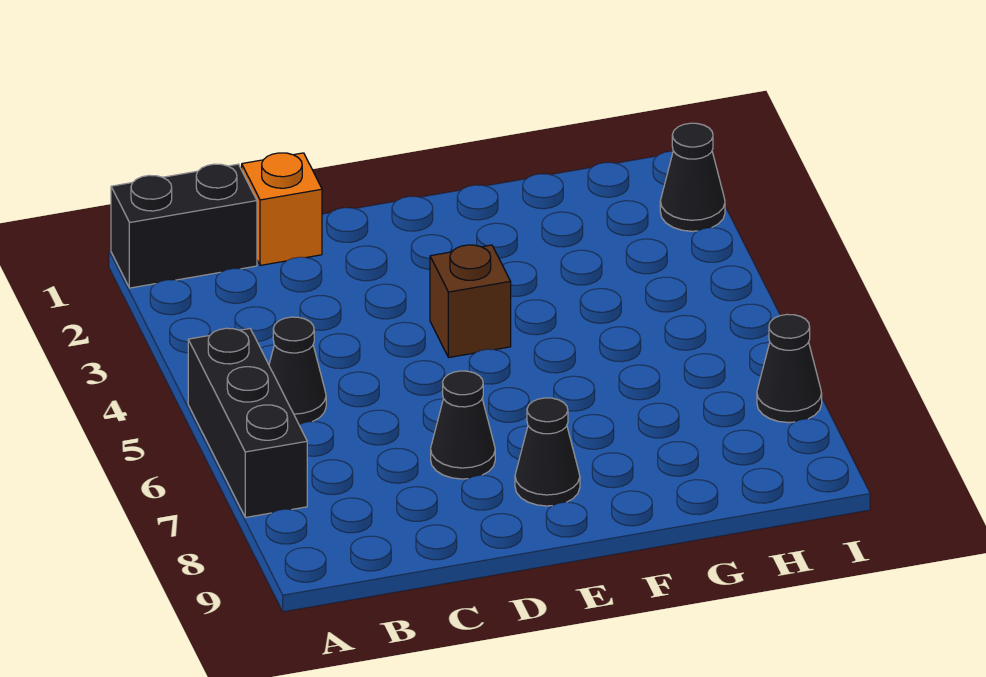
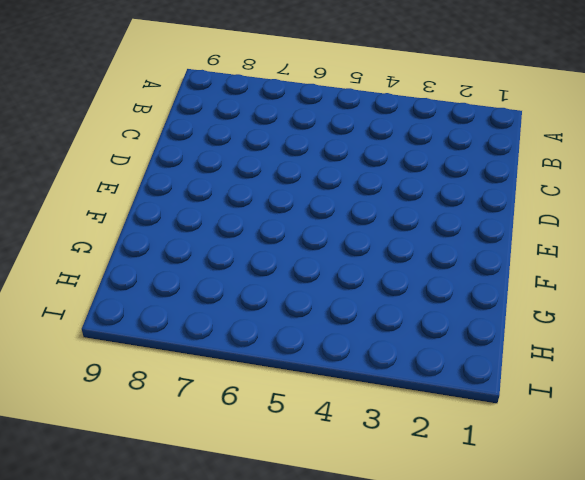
none -> black brick A1:B1 level 1
none -> black brick A5:A7 level 1

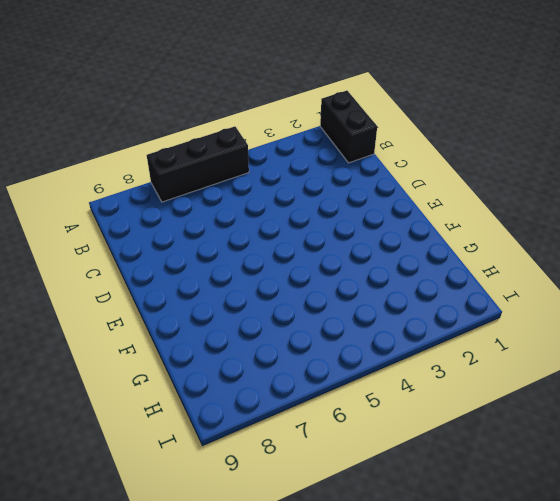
none -> black cone B5 level 1
none -> orange brick C1 level 1

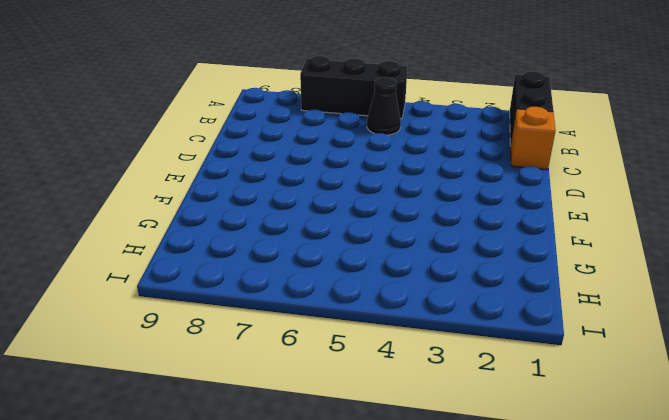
none -> black cone D7 level 1
none -> brown brick E4 level 1

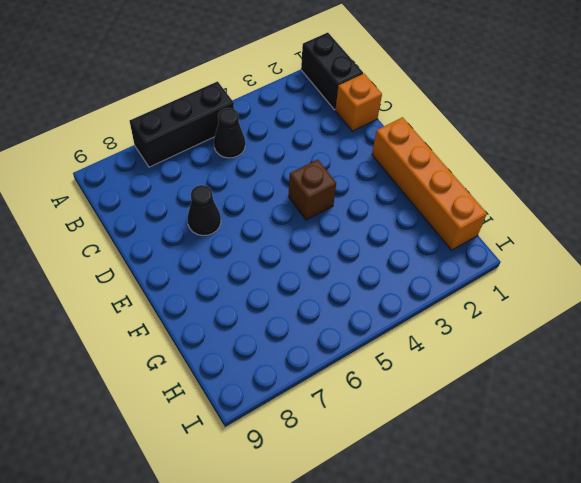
orange brick E1:H1 level 1 -> none
none -> black cone E8 level 1
none -> black cone I2 level 1

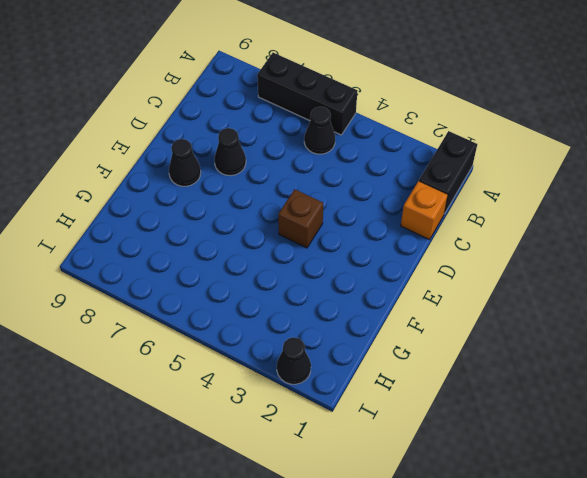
none -> black cone I7 level 1

